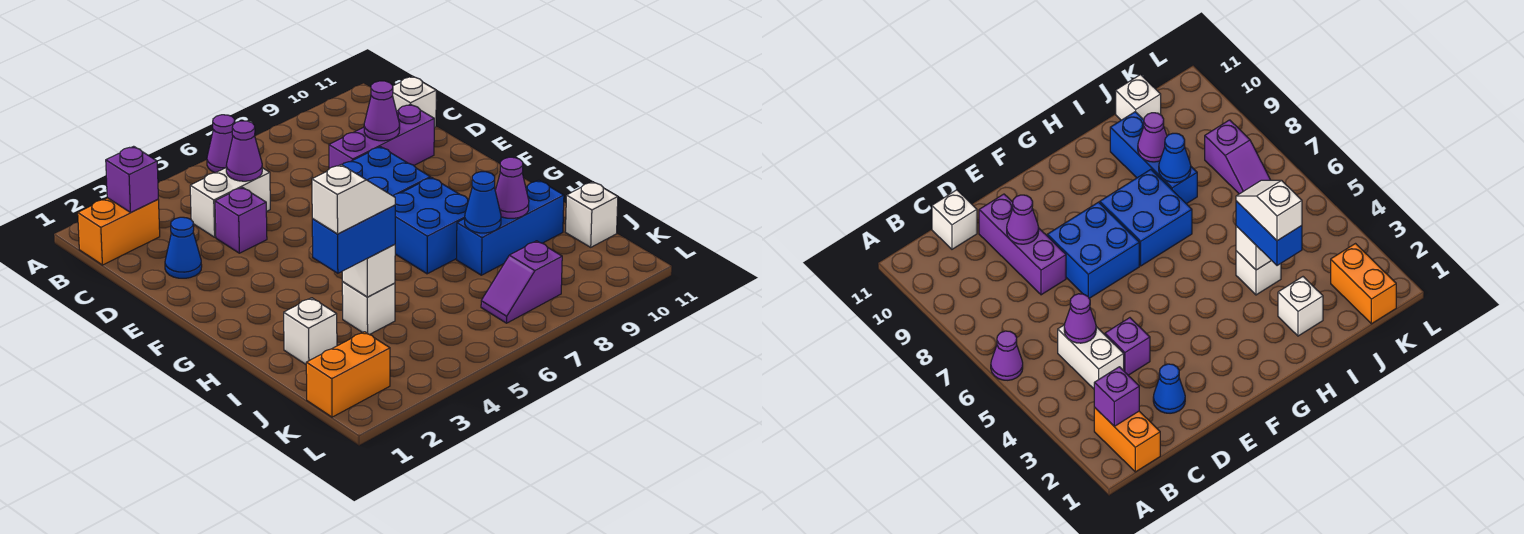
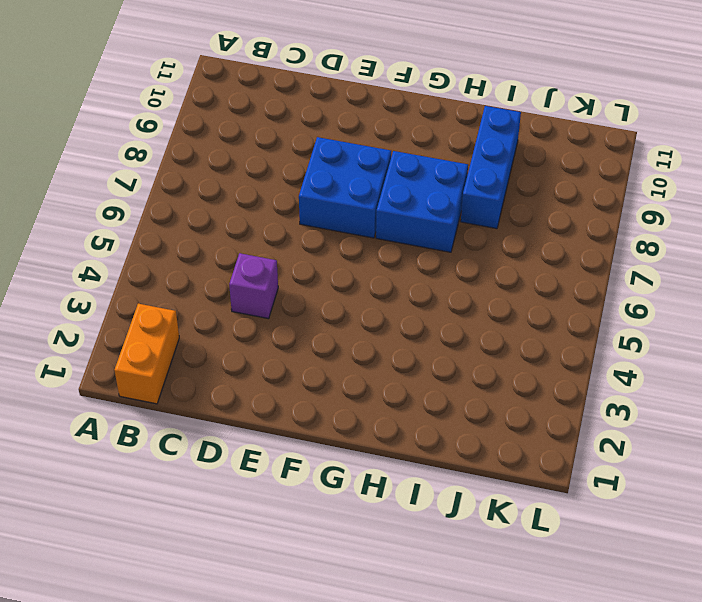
none -> purple cone A6 level 1
none -> white brick C4:C5 level 1
none -> white brick C11 level 1

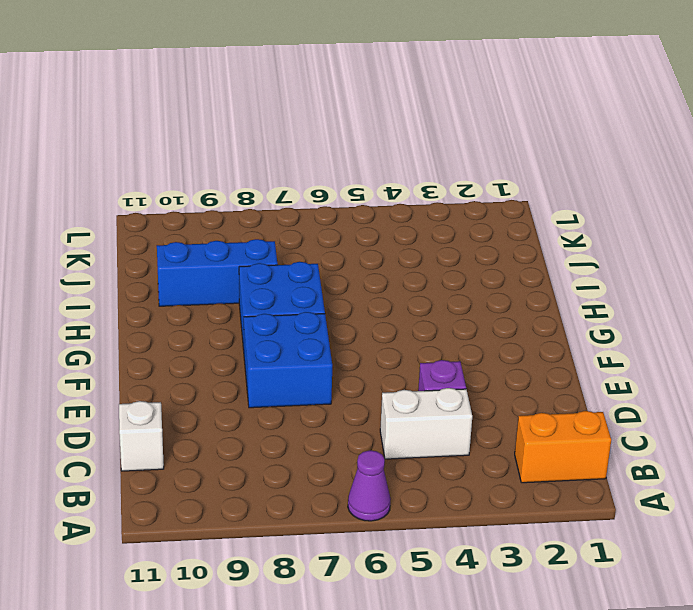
none -> blue cone D2 level 1
none -> purple brick D8:D10 level 1
none -> white brick I2 level 1

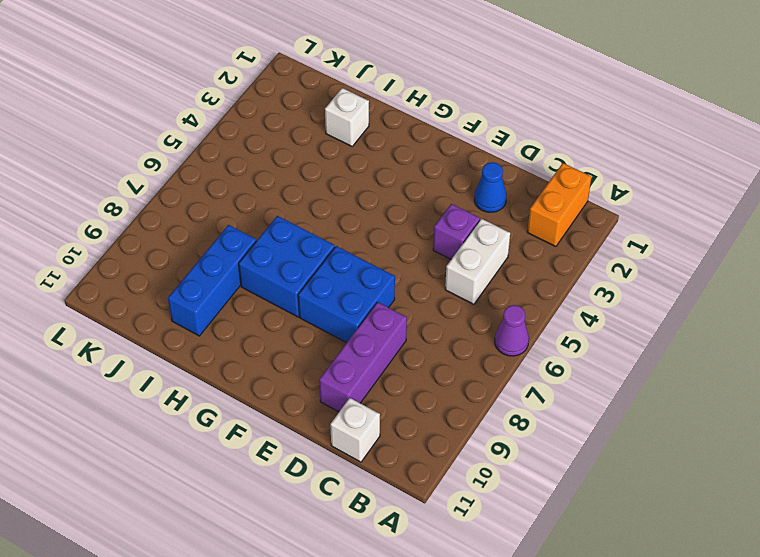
none -> white brick I4 level 1
none -> white brick J11 level 1
none -> orange brick K1:K2 level 1

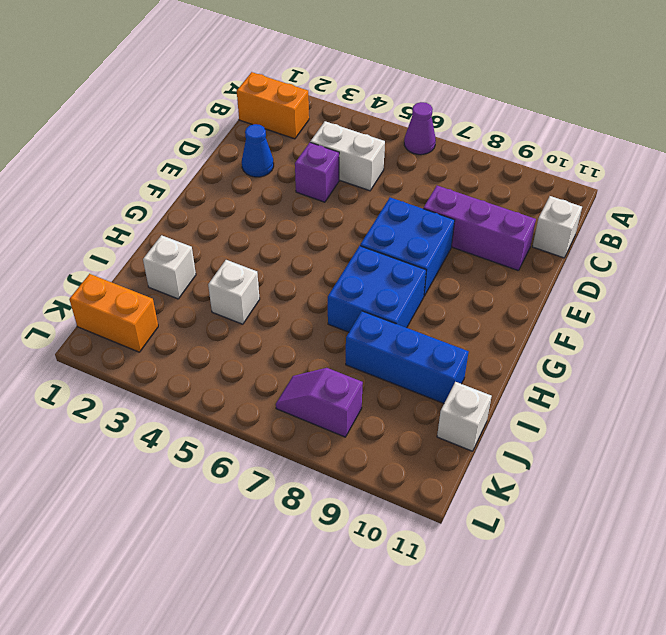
none -> purple brick B2 level 2
none -> purple cone C5 level 2
none -> purple cone D9 level 2

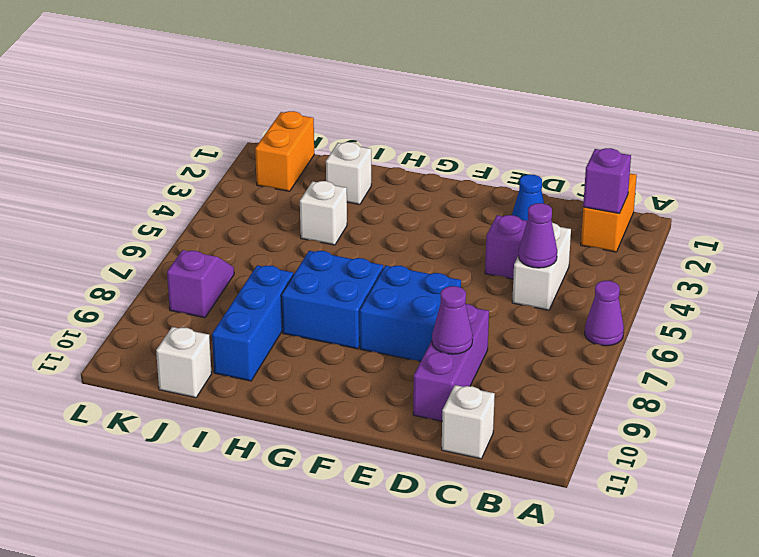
none -> white brick I4 level 2
none -> blue cone I8 level 2
none -> purple cone I9 level 2

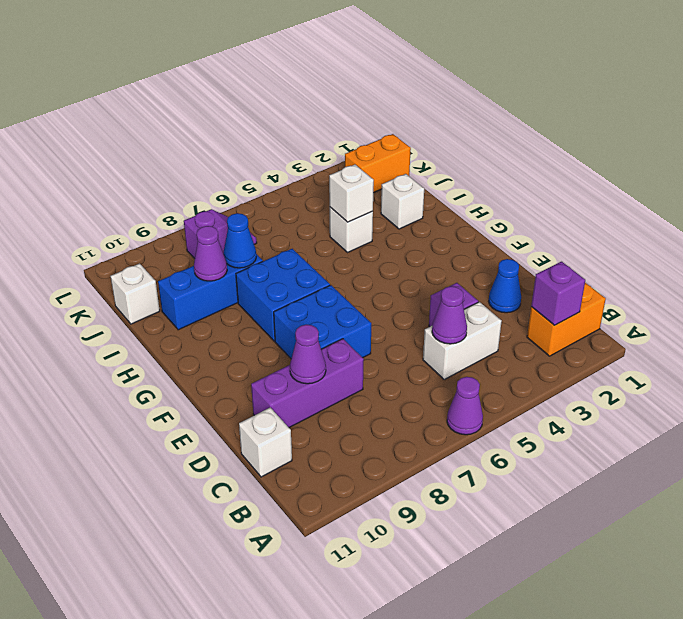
none -> blue brick I3:I4 level 3
none -> white slope I3:I4 level 4 top 3

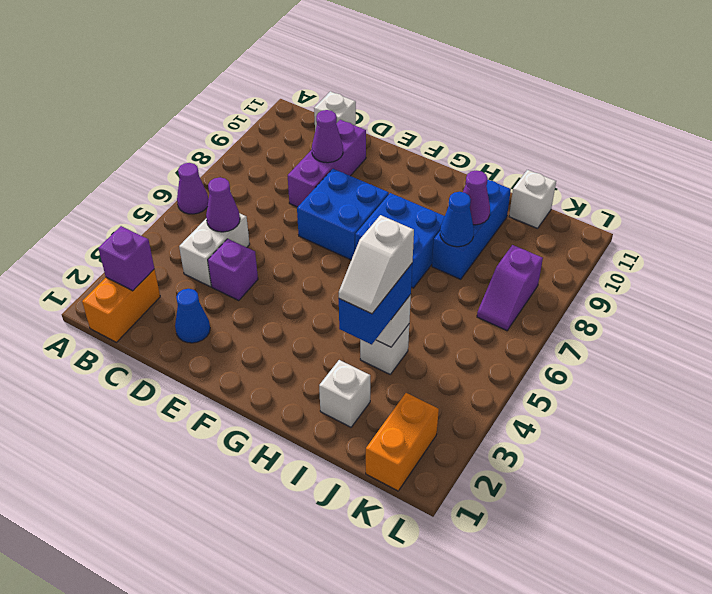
white slope I3:I4 level 4 top 4 -> white slope I3:I4 level 4 top 3

